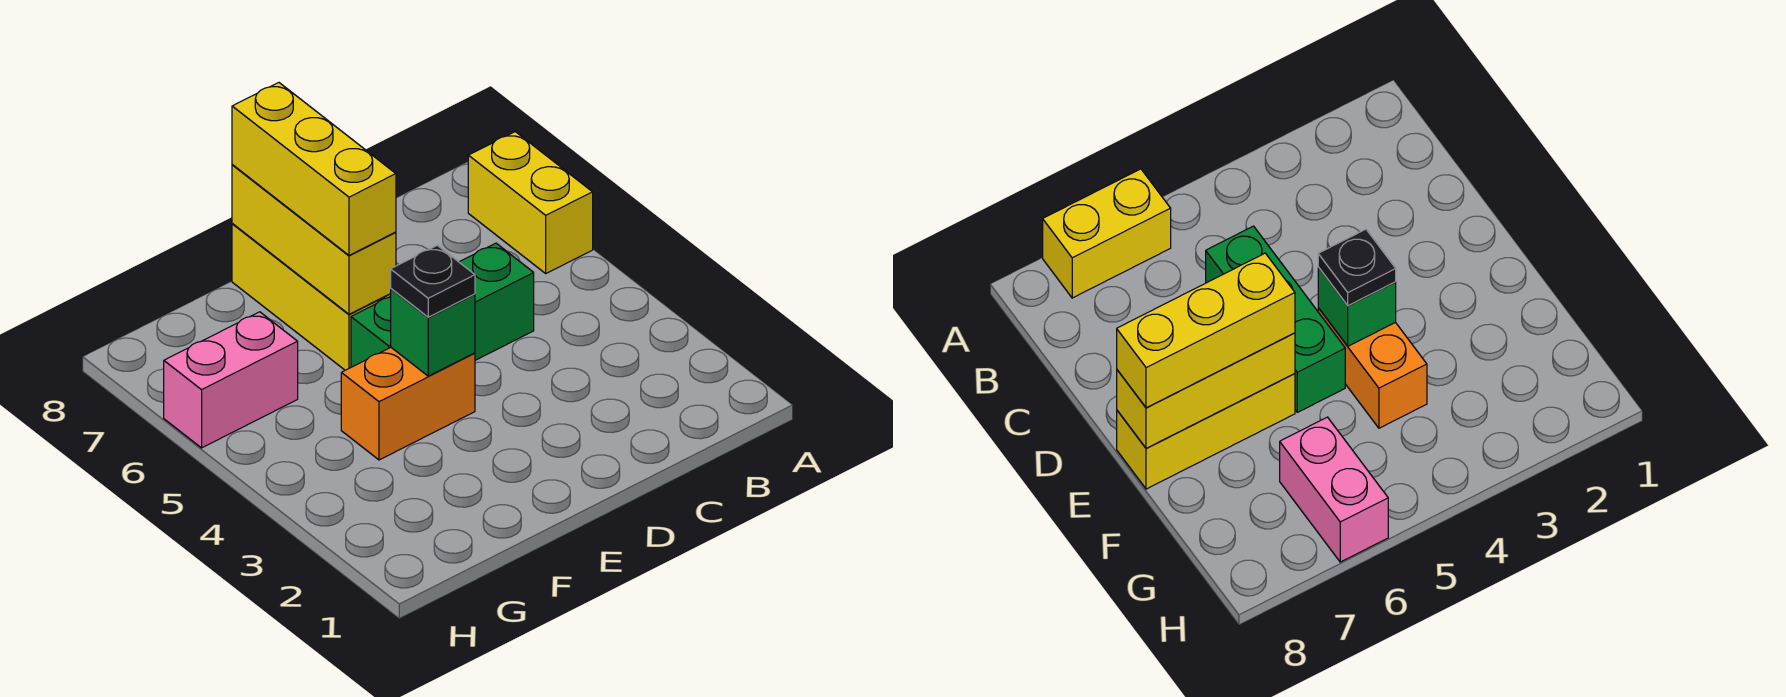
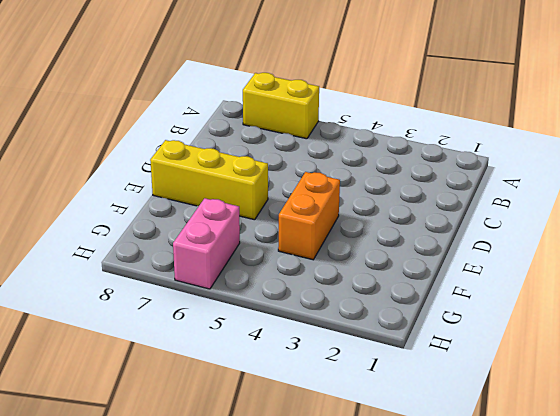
none -> green brick C5:E5 level 1
none -> green brick E4 level 2

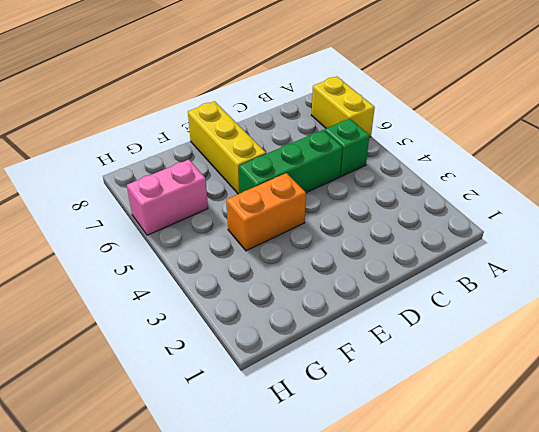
green brick B5 level 1 -> green brick E4 level 2
none -> yellow brick E6:E8 level 2
none -> black plate E4 level 3

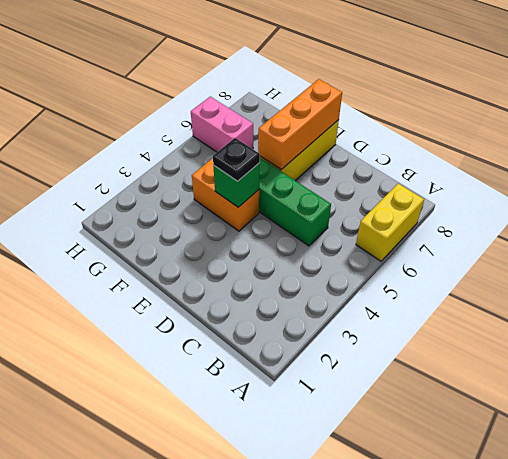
orange brick E6:E8 level 2 -> yellow brick E6:E8 level 2
none -> yellow brick E6:E8 level 3

